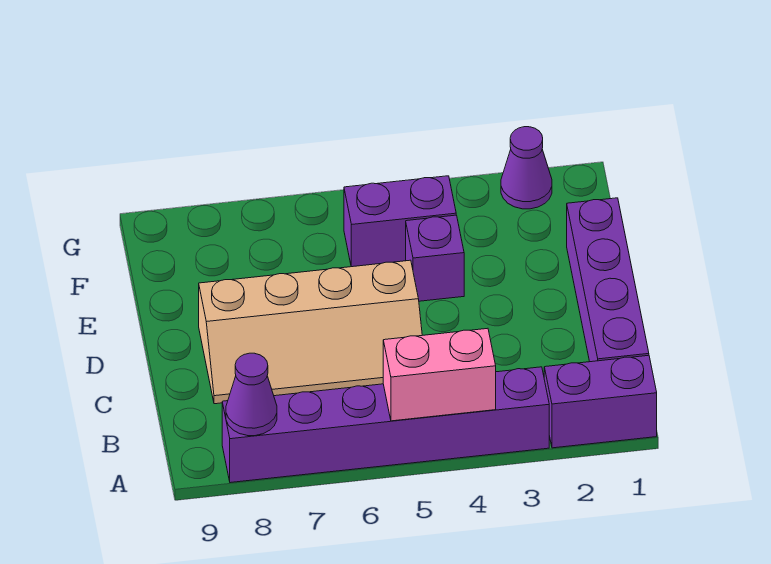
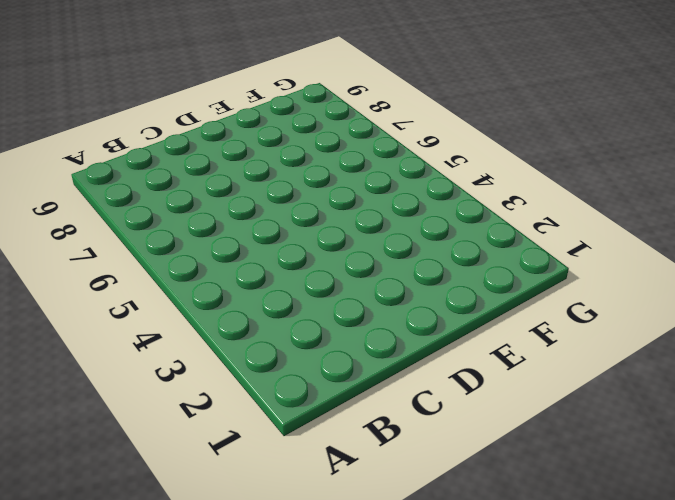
none -> purple brick A1:A2 level 1
none -> purple brick A3:A8 level 1

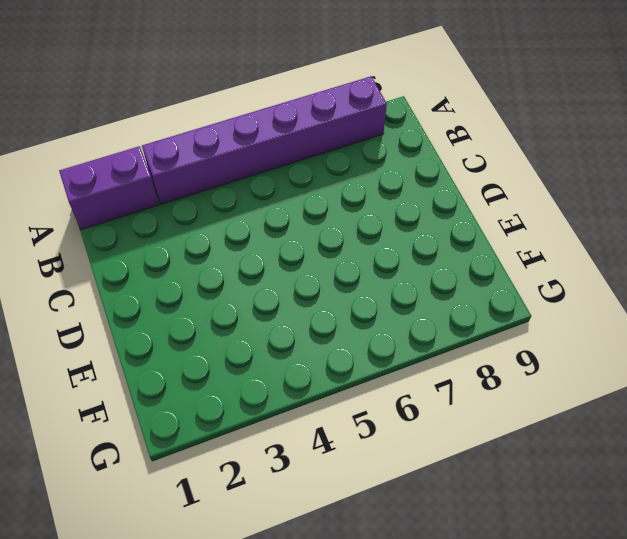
none -> purple brick B1:E1 level 1
none -> tan slope C5:D8 level 1 top D

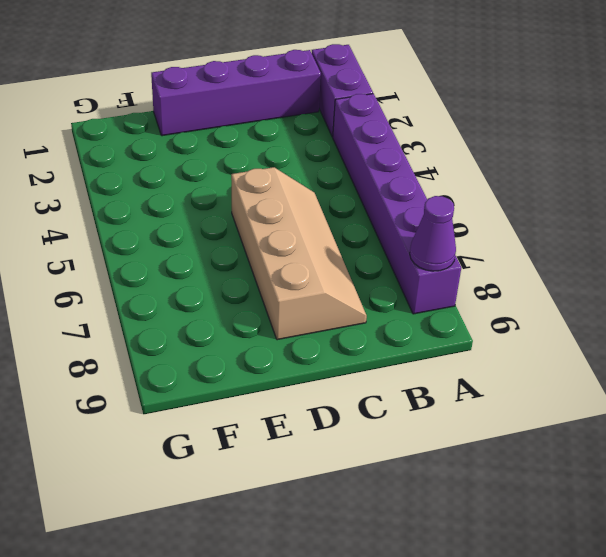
none -> purple brick E4 level 1
none -> purple brick F4:F5 level 1

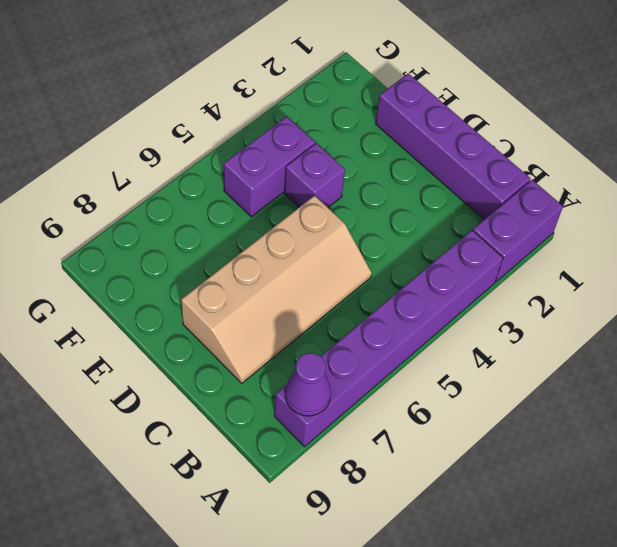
none -> purple cone G2 level 1
none -> pink brick A4:A5 level 2

